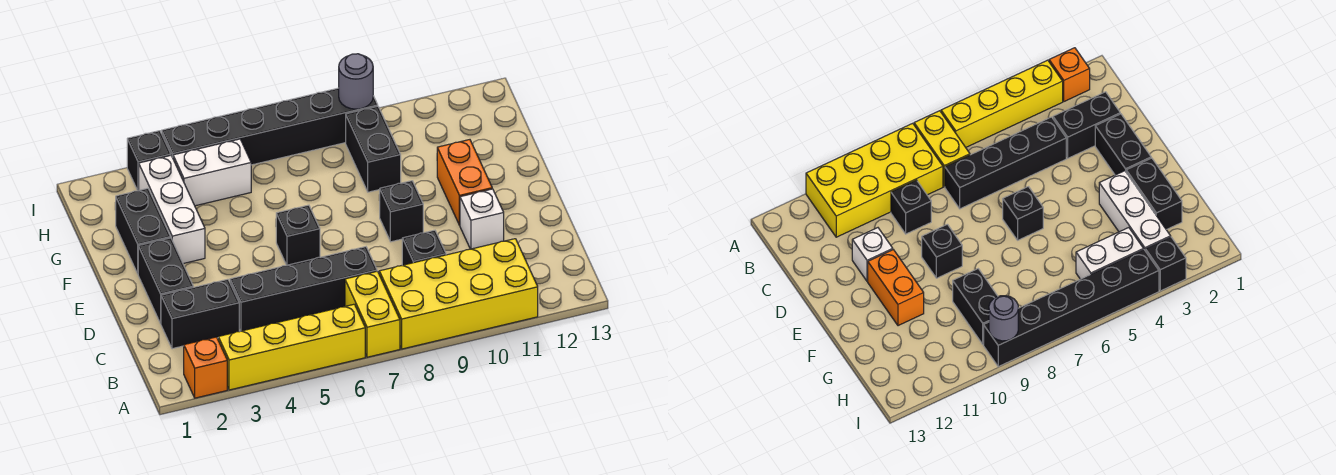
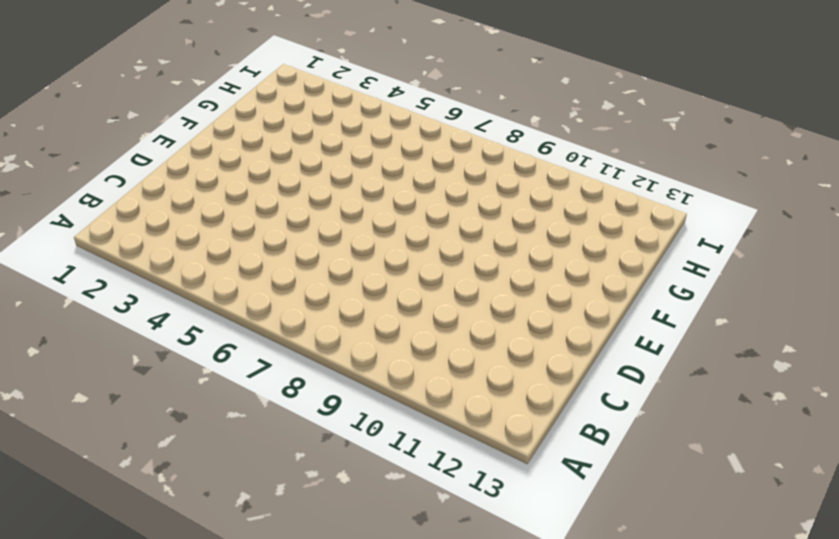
none -> orange brick A2 level 1
none -> yellow brick A3:A6 level 1
none -> yellow brick A7:B7 level 1

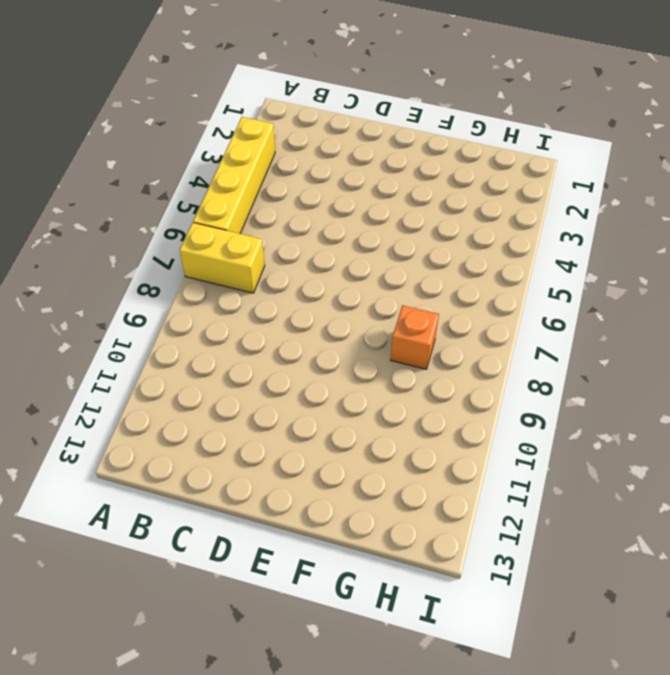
orange brick G8 level 1 -> orange brick A2 level 1
none -> yellow brick A8:B11 level 1
none -> black brick C2:C3 level 1
none -> black brick C4:C7 level 1

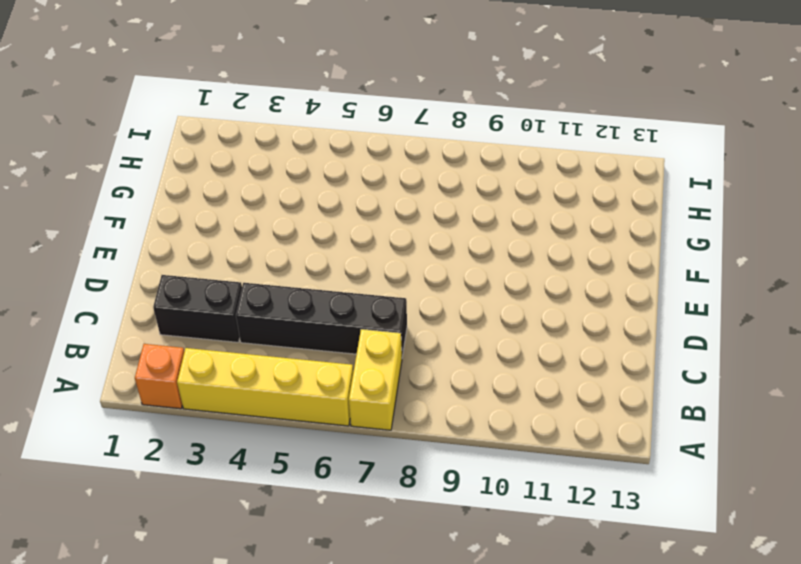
none -> yellow brick A8:B11 level 1
none -> black brick C9 level 1
none -> black brick D2:E2 level 1

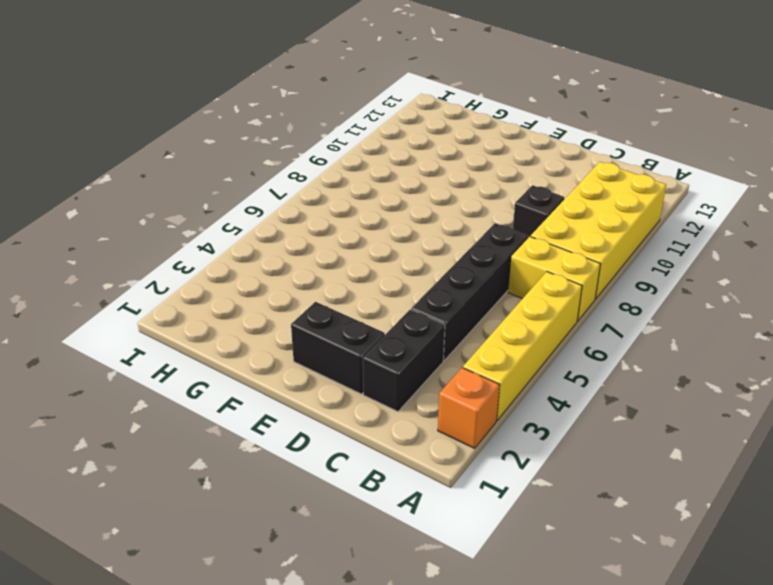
none -> white brick D11 level 1
none -> black brick E6 level 1
none -> black brick E9 level 1

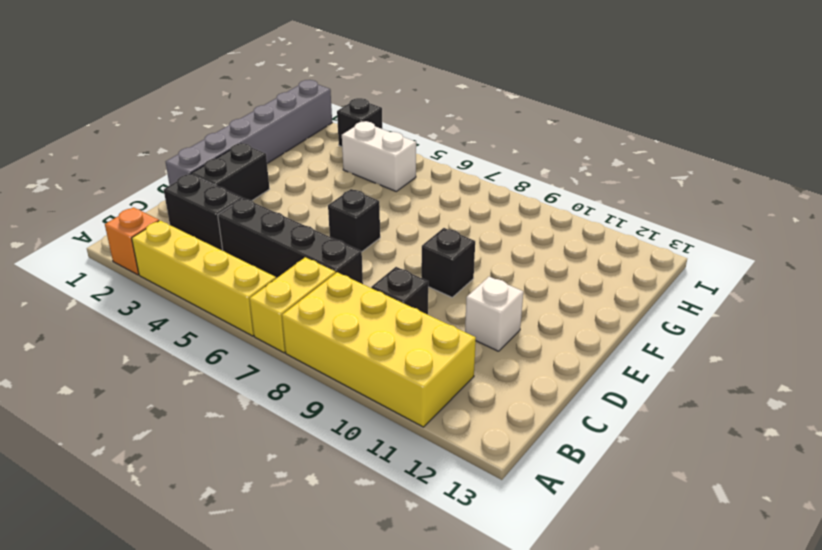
grey brick D1:I1 level 1 -> none
none -> orange brick E11:F11 level 1
none -> black brick F2:G2 level 1
none -> white brick F3:H3 level 1

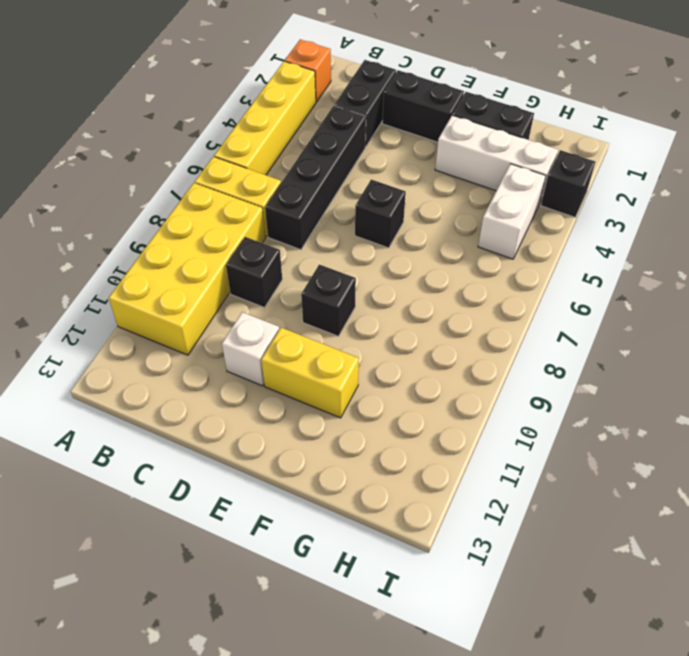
yellow brick E11:F11 level 1 -> orange brick E11:F11 level 1
none -> black brick G9:H9 level 1
none -> black brick I4:I9 level 1
none -> grey round brick I9 level 2

